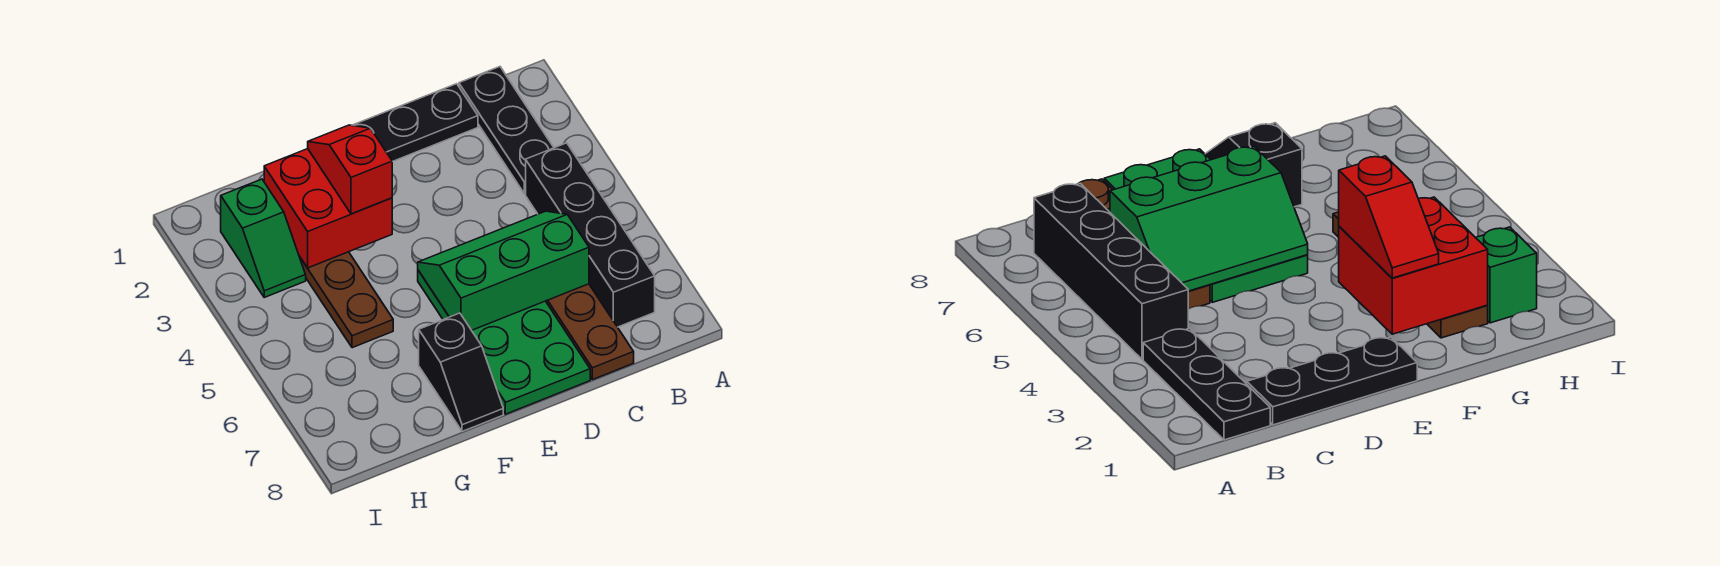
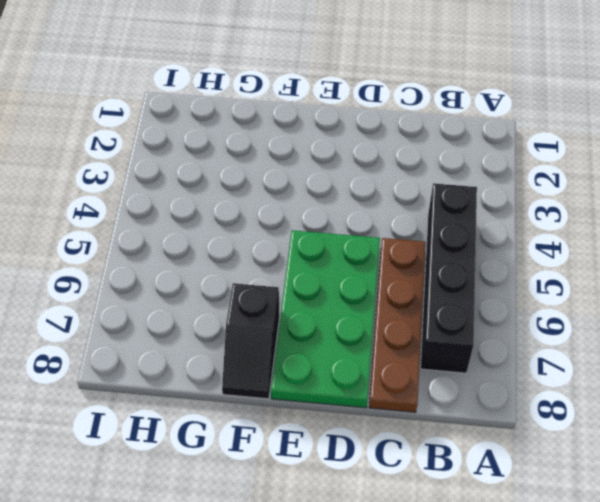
none -> black plate B1:B3 level 1
none -> black plate C1:E1 level 1

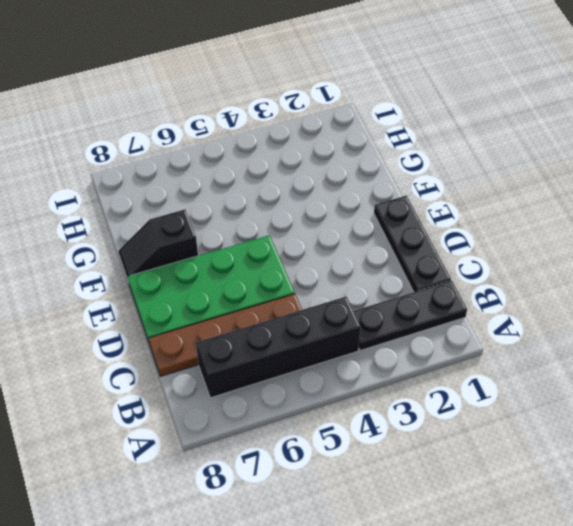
none -> brown plate G2:G5 level 1
none -> green slope H2:H3 level 1 top 2

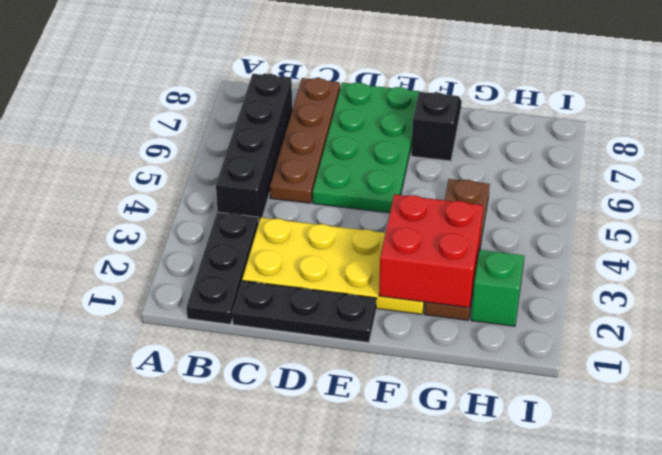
yellow plate C2:F3 level 1 -> none
none -> green slope C5:E6 level 2 top 6
none -> red slope F2:F3 level 3 top 3

